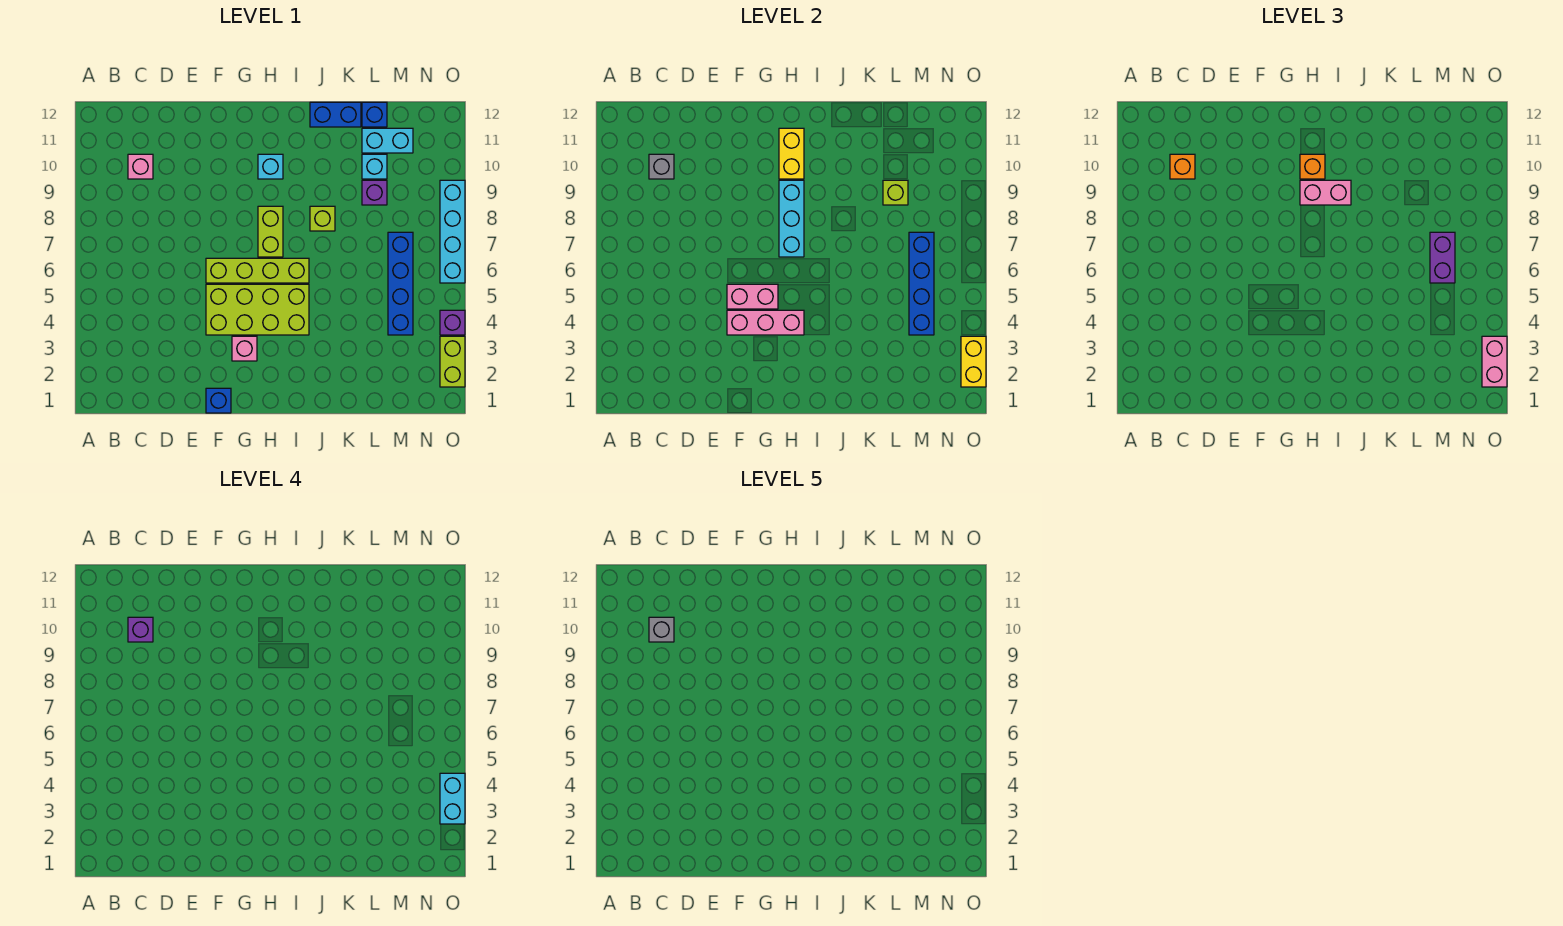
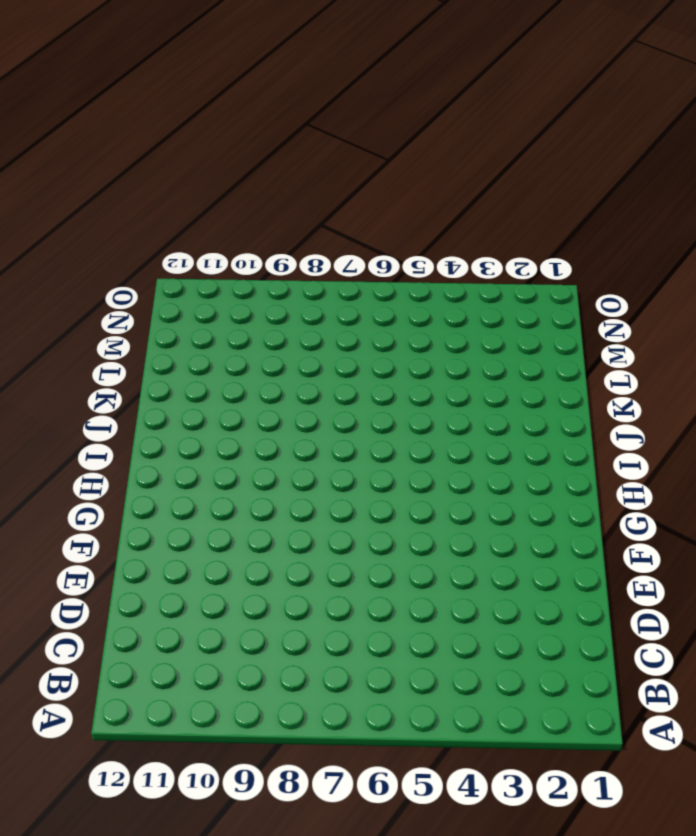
none -> pink brick C10 level 1
none -> blue brick F1 level 1
none -> lime brick F4:I5 level 1
none -> lime brick F6:I6 level 1

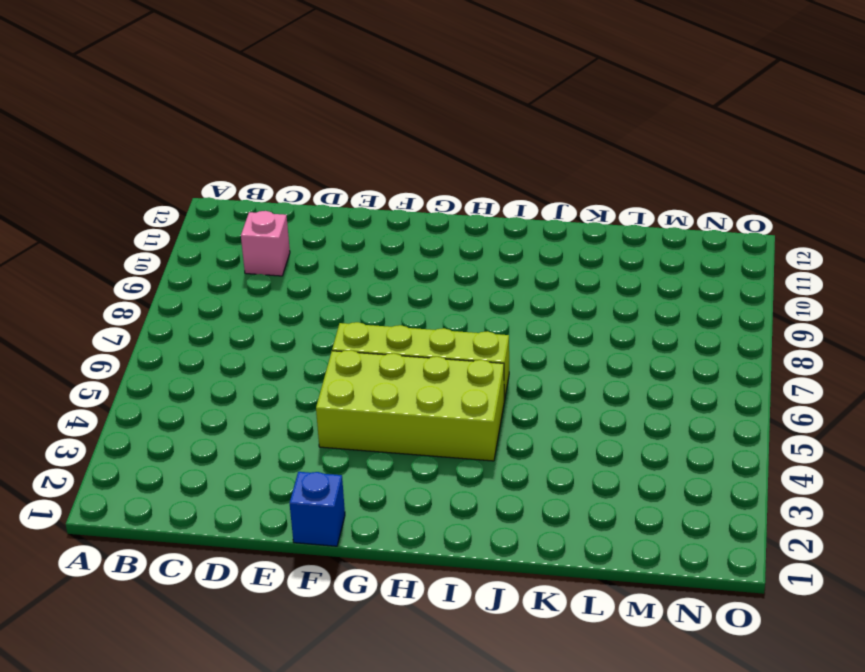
none -> pink brick G3 level 1
none -> lime brick H7:H8 level 1
none -> cyan brick H10 level 1
none -> lime brick J8 level 1

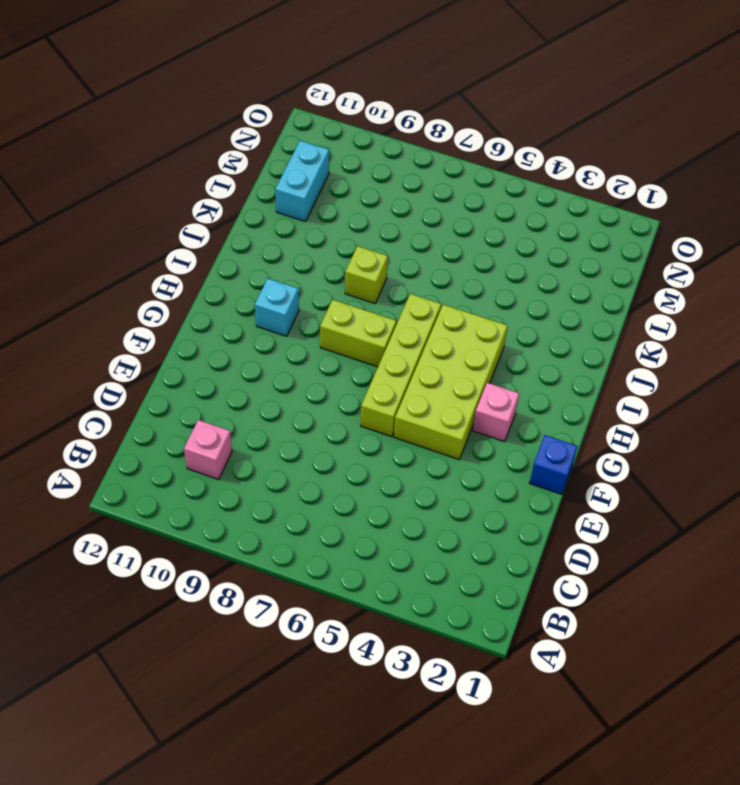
none -> blue brick J12:K12 level 1
none -> purple brick L9 level 1
none -> cyan brick L10 level 1
none -> blue brick L12 level 1

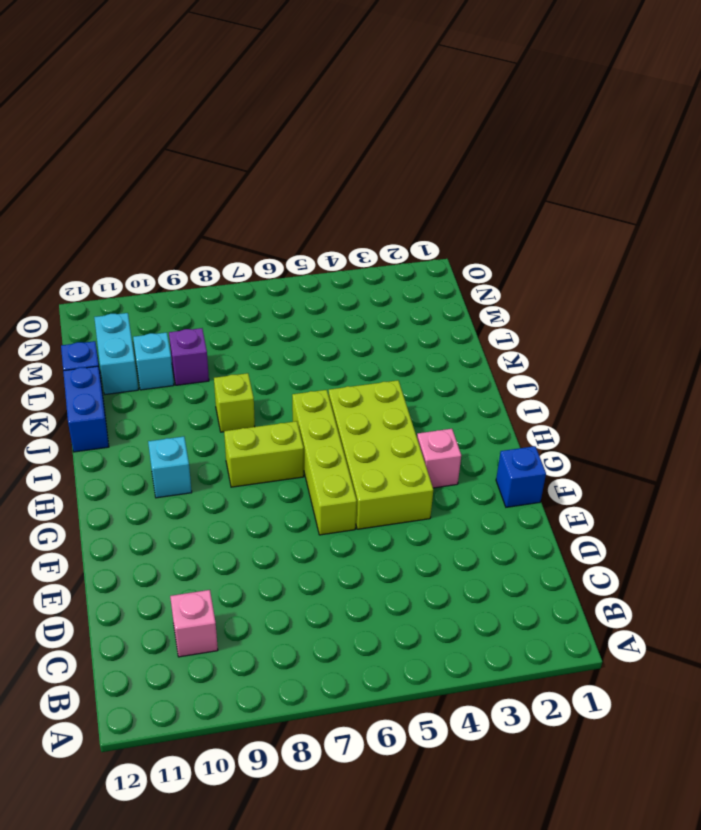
none -> blue brick M4:M7 level 1
none -> lime brick O2:O3 level 1
none -> purple brick O4 level 1
none -> cyan brick O6:O9 level 1

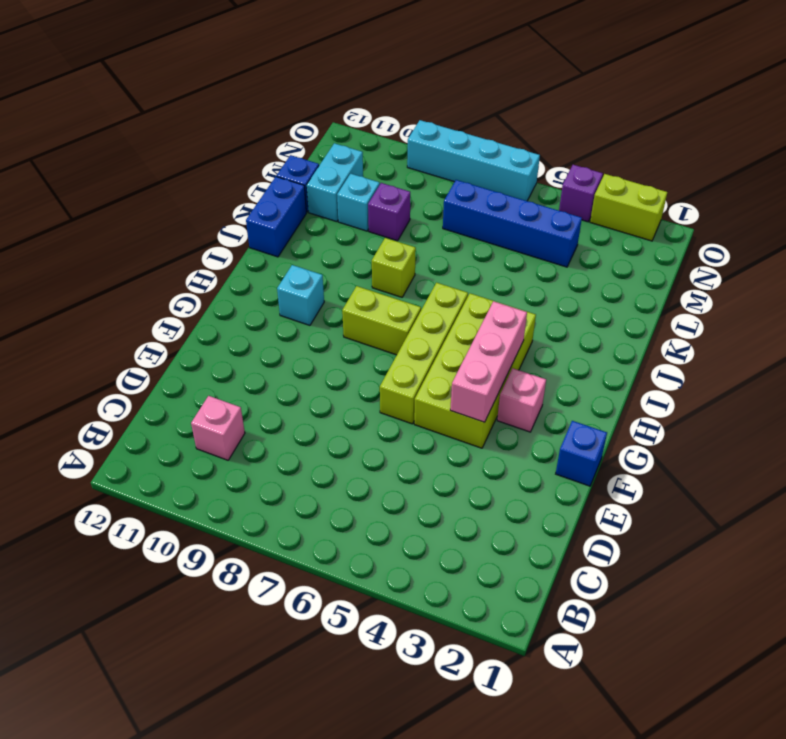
none -> grey brick C10 level 2
none -> pink brick F5:G5 level 2
none -> cyan brick H7:H9 level 2
none -> yellow brick H10:H11 level 2

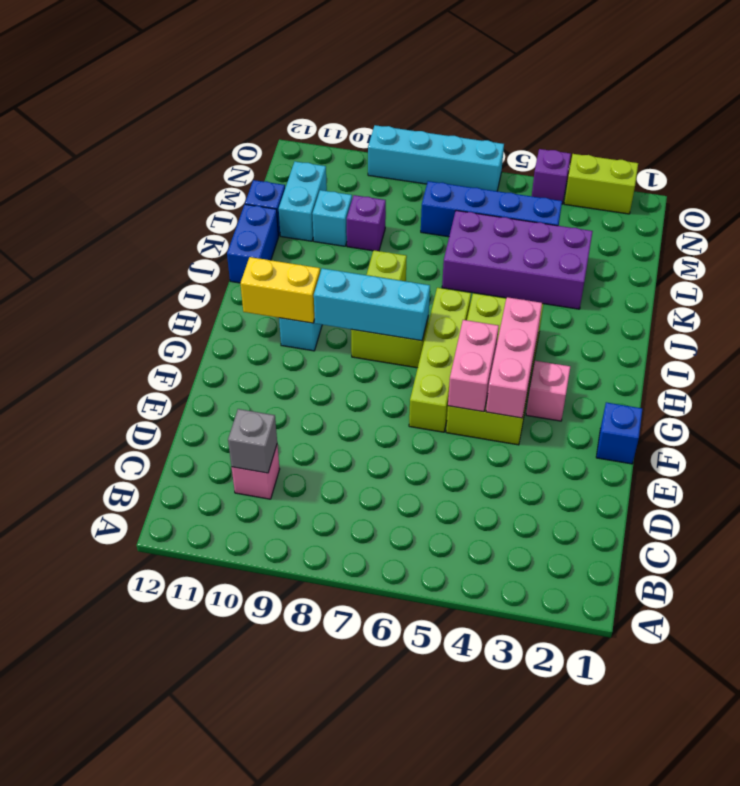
purple brick K3:L6 level 1 -> none
none -> lime brick L9 level 2
none -> blue brick M4:M7 level 2
none -> yellow brick O2:O3 level 2
none -> orange brick C10 level 3

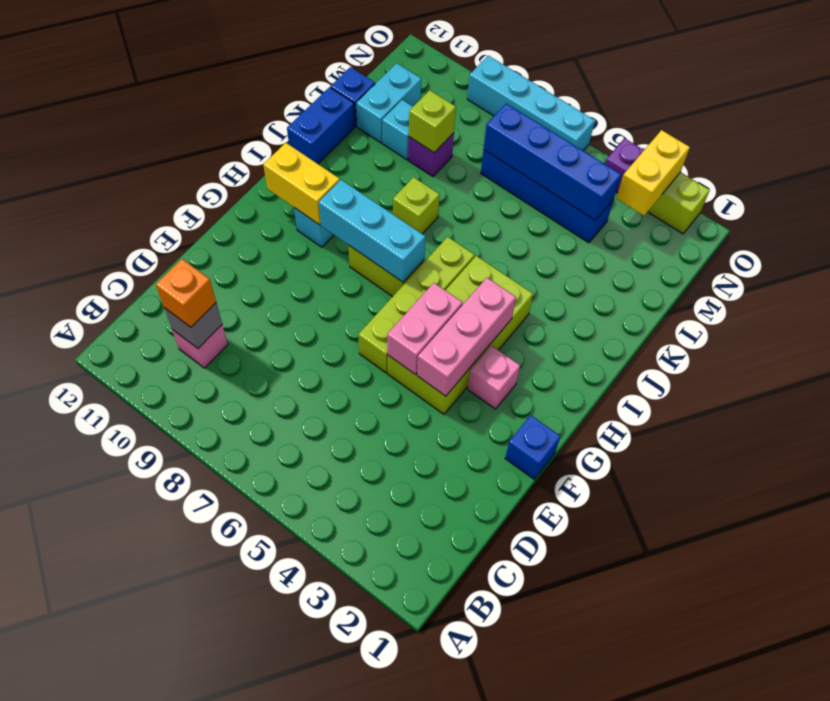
yellow brick N3:O3 level 2 -> yellow brick O2:O3 level 2
none -> pink brick H9:I9 level 3
none -> orange brick H10 level 3
none -> purple brick M6:M7 level 3
none -> pink brick O2:O3 level 3

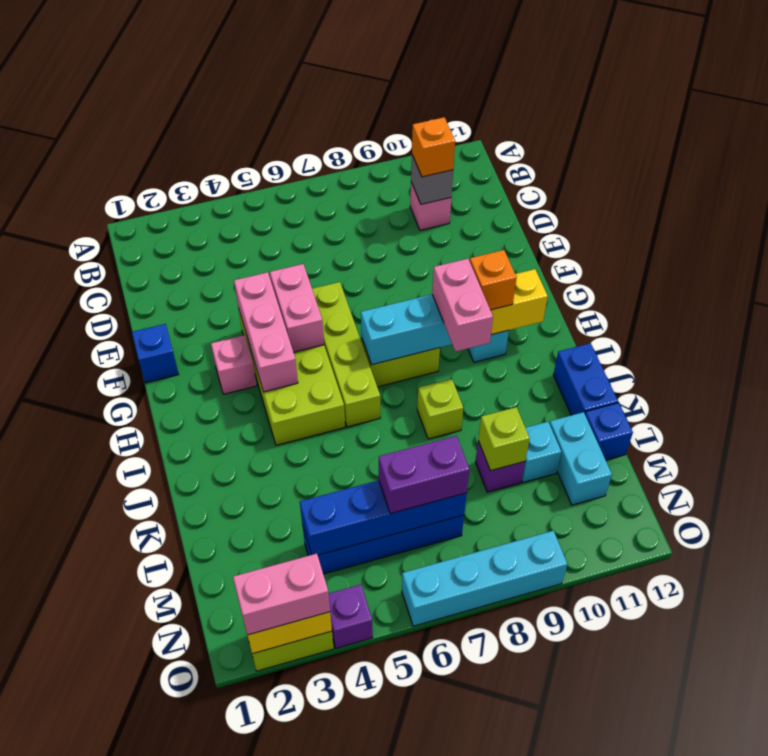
none -> purple brick C10 level 4
none -> cyan brick O3:O4 level 4
none -> grey brick C10 level 5

